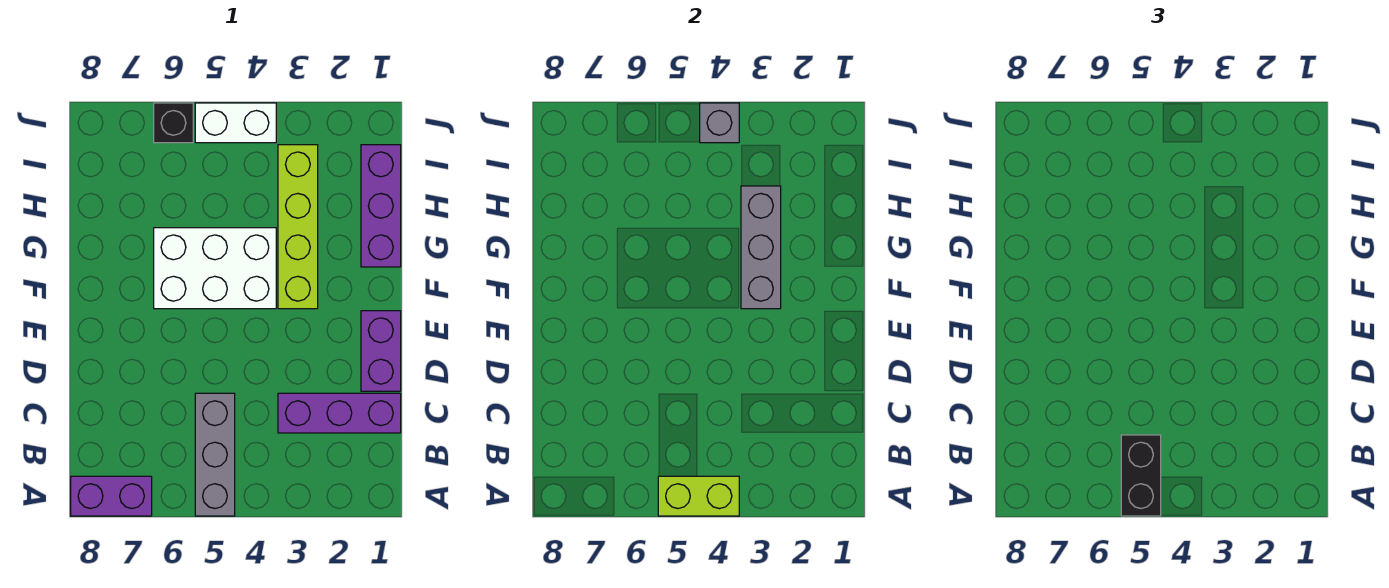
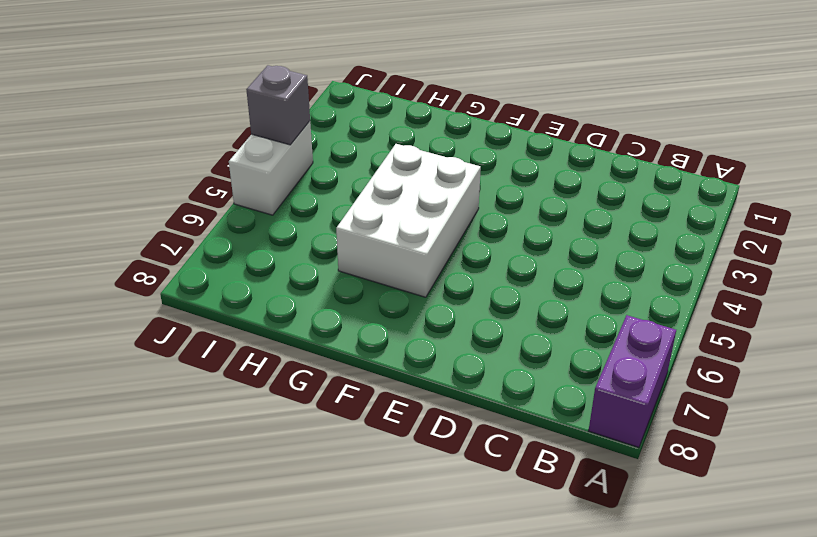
none -> grey brick A5:C5 level 1
none -> purple brick C1:C3 level 1
none -> purple brick D1:E1 level 1

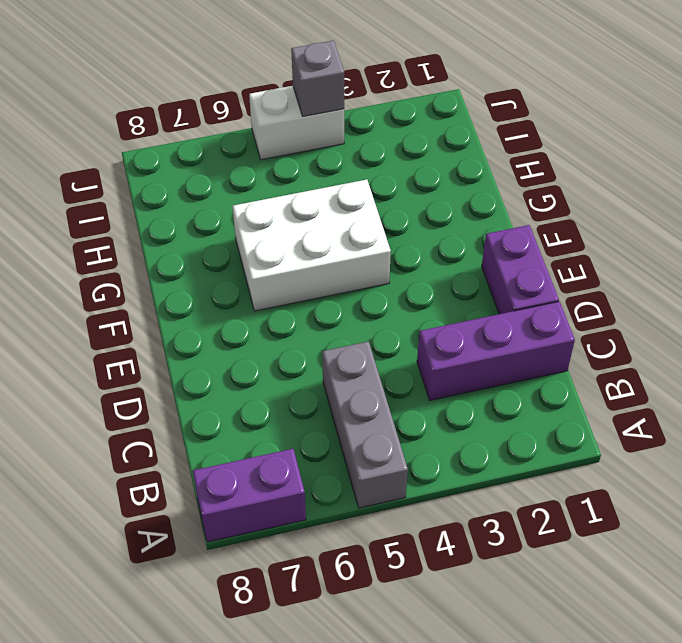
none -> lime brick F3:I3 level 1
none -> purple brick G1:I1 level 1
none -> black brick J6 level 1

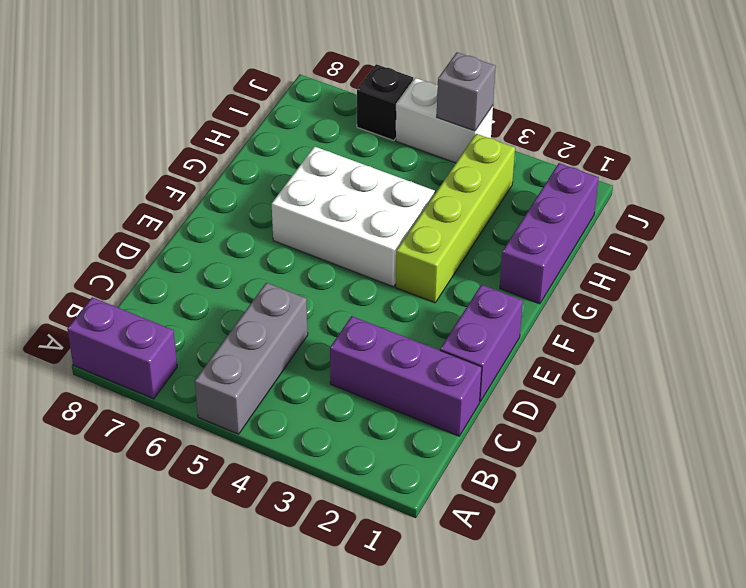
none -> lime brick A4:A5 level 2
none -> grey brick F3:H3 level 2
none -> black brick A5:B5 level 3

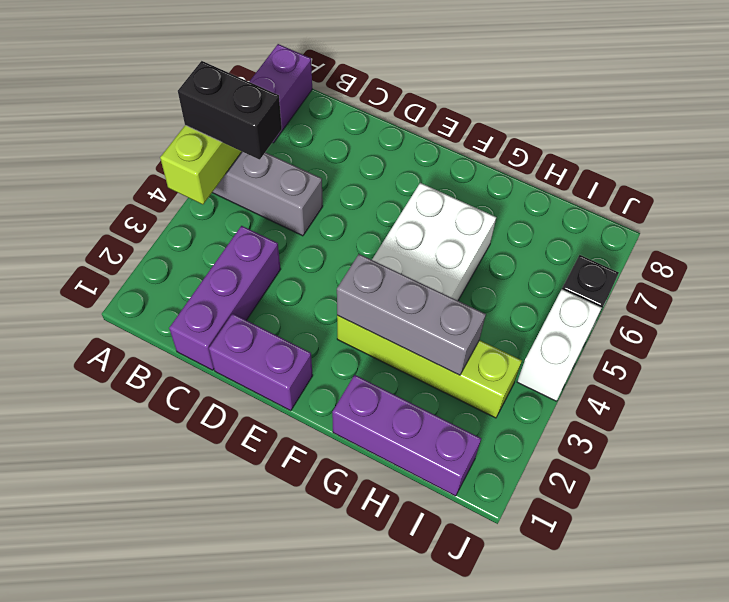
none -> grey brick J4 level 2

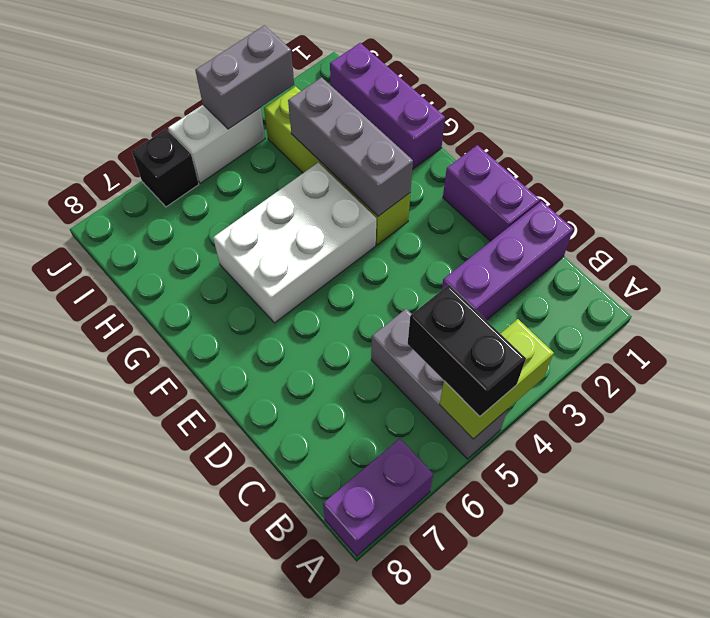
grey brick J3:J4 level 2 -> grey brick J4 level 2

